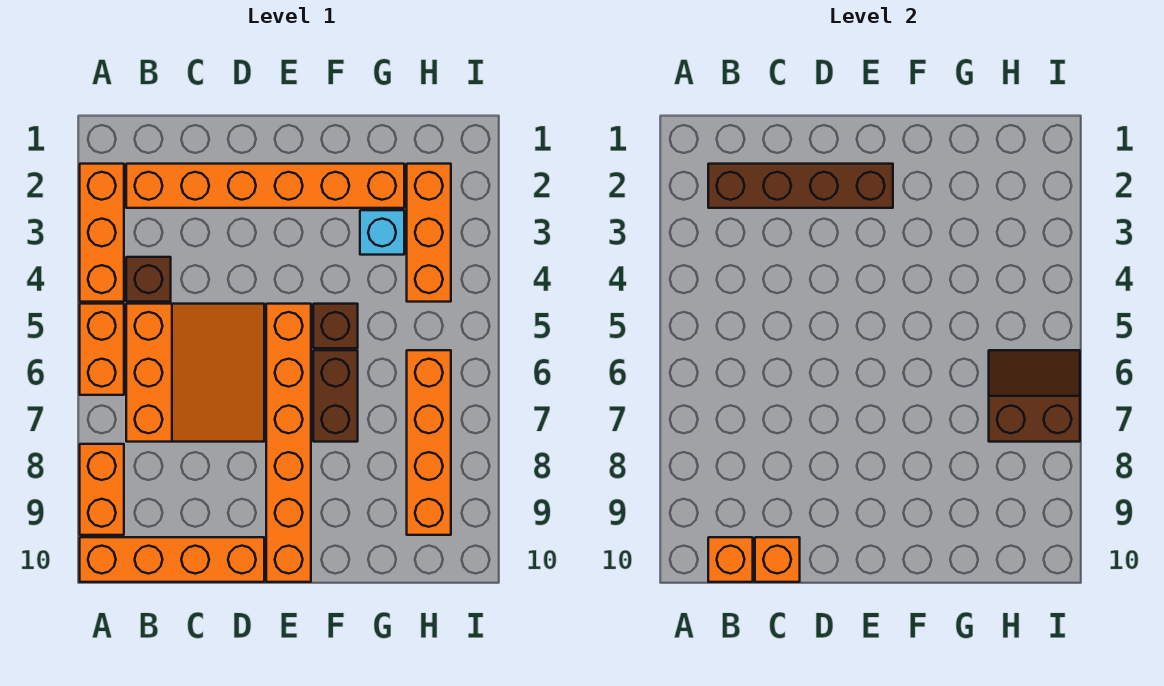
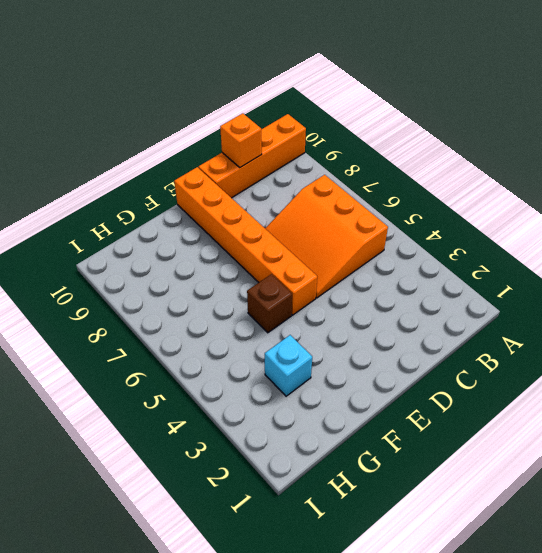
none -> orange brick A2:A4 level 1
none -> orange brick A5:A6 level 1
none -> orange brick A8:A9 level 1

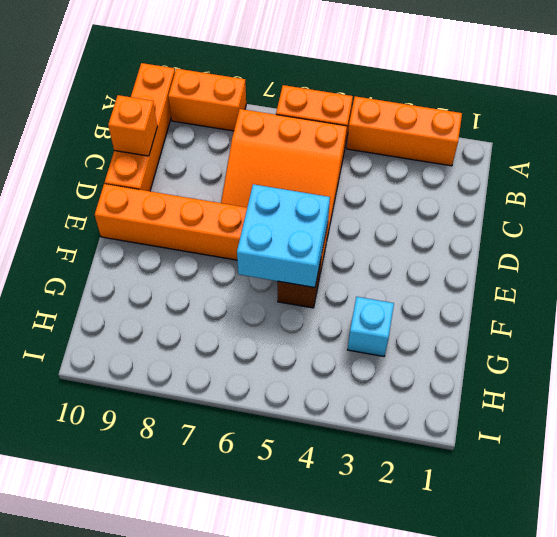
cyan brick E5:F6 level 2 -> none
none -> orange brick B2:G2 level 1
none -> brown brick B4 level 1
none -> brown brick F6:F7 level 1

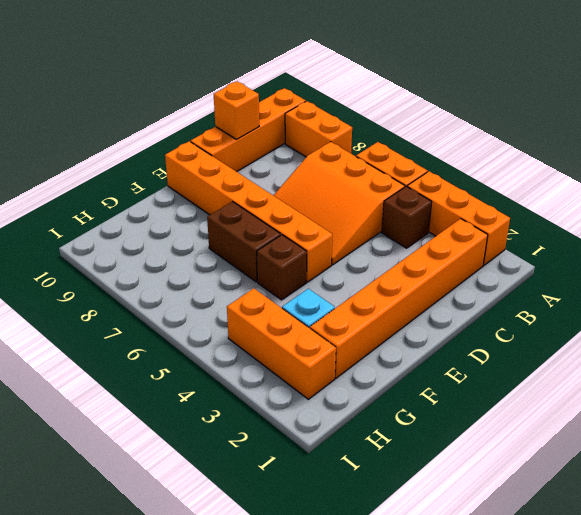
none -> orange brick H6:H9 level 1
none -> brown brick B2:E2 level 2
none -> orange brick B10 level 2

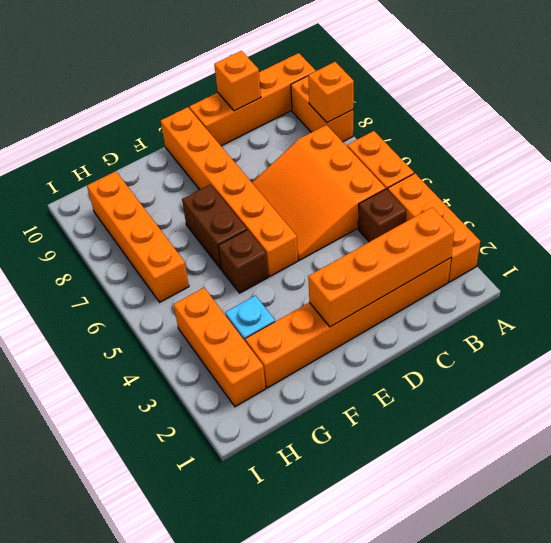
orange brick A8 level 2 -> orange brick B10 level 2
orange brick B2:E2 level 2 -> brown brick B2:E2 level 2
none -> brown slope H6:I7 level 2 top 7

